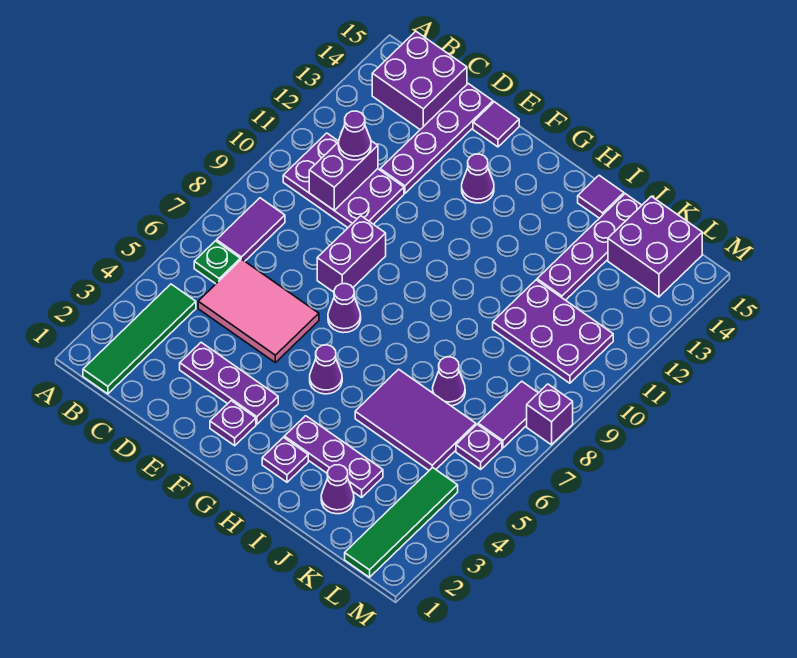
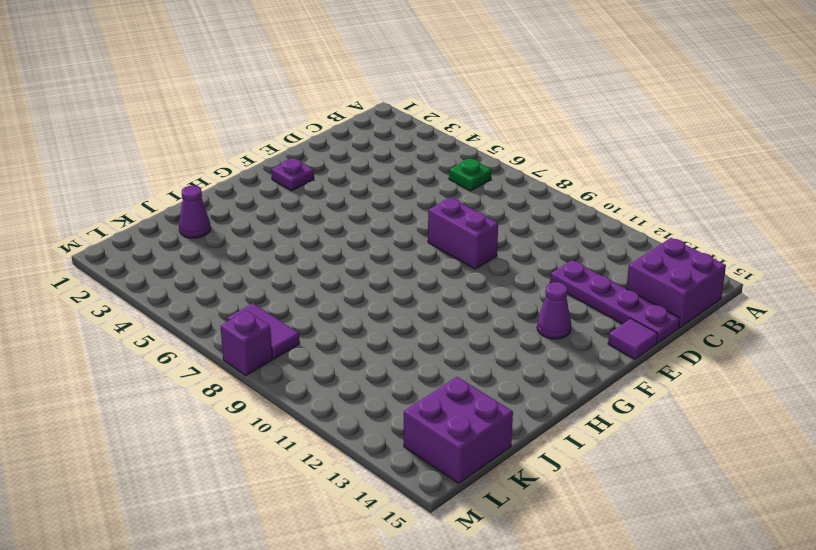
none -> green tile B1:B4 level 1
none -> purple tile B7:B8 level 1
none -> purple plate B10:D11 level 1

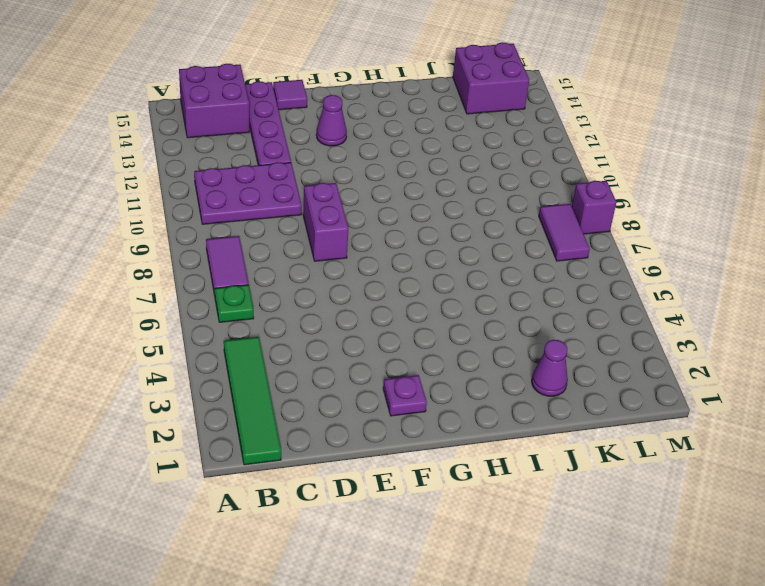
none -> pink tile C5:E6 level 1
none -> purple plate D3:F3 level 1
none -> purple cone F7 level 1

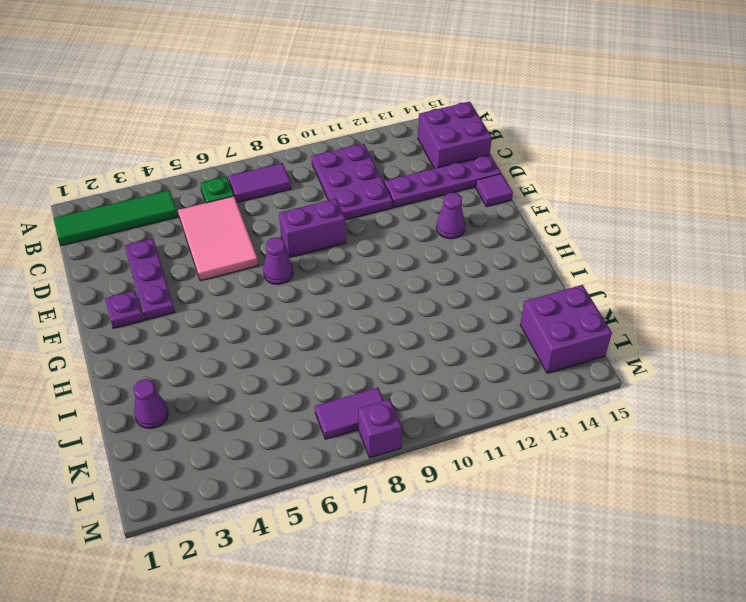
none -> purple cone G5 level 1
none -> purple plate H2 level 1
none -> purple plate H3:J3 level 1

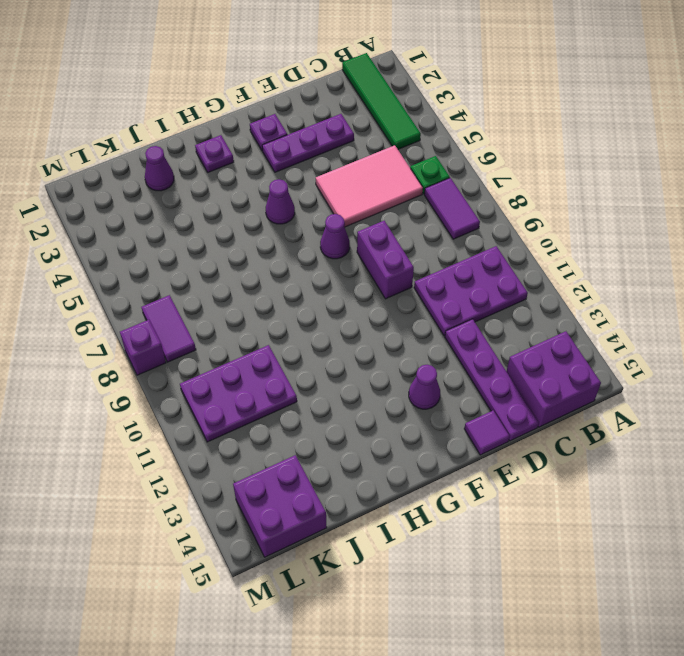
none -> purple plate H3:J3 level 1
none -> purple tile I5:K6 level 1
none -> purple tile I15 level 1

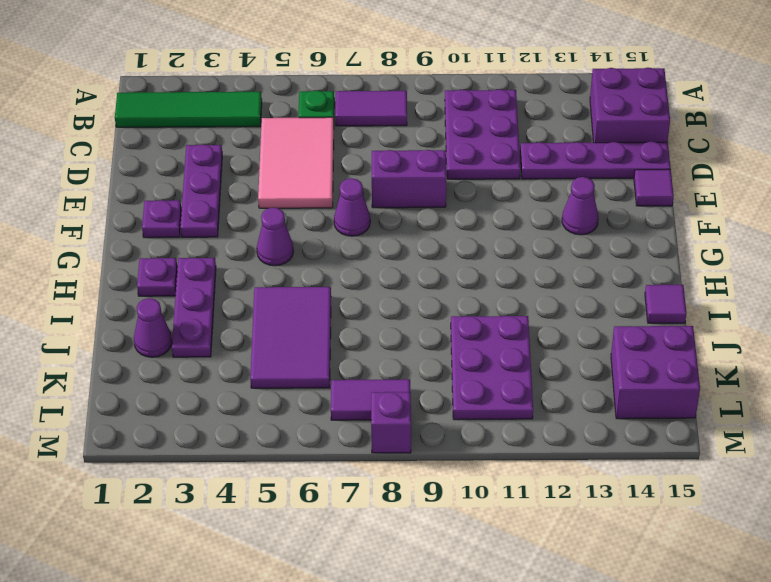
none -> purple cone J7 level 1
none -> purple plate J12:J15 level 1
none -> green tile L1:L4 level 1

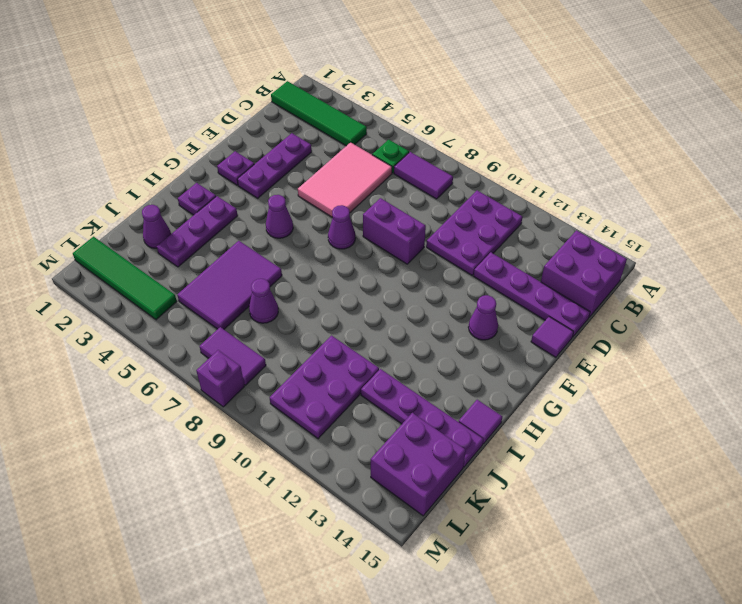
none -> purple plate L6 level 1
none -> purple brick C10:C11 level 2
none -> purple cone C11 level 3

